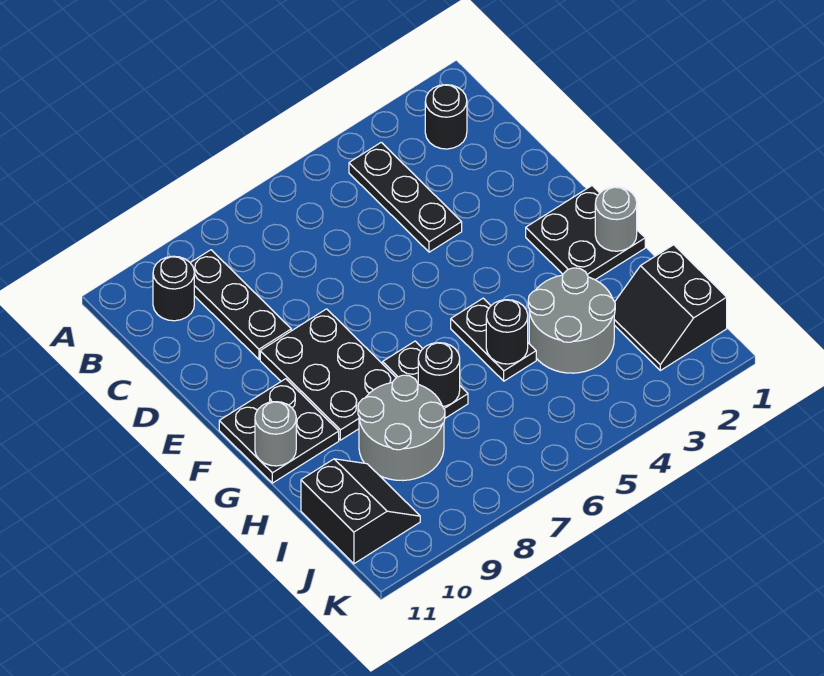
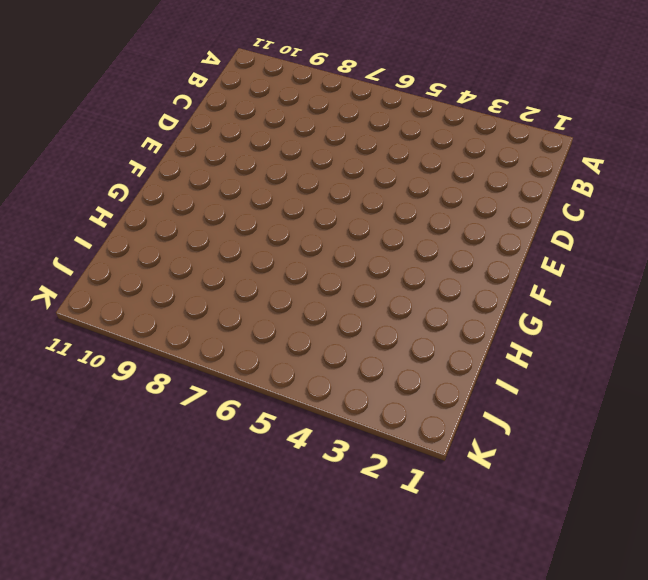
none -> black round brick B2 level 1
none -> black plate B4:D4 level 1
none -> black plate B9:D9 level 1

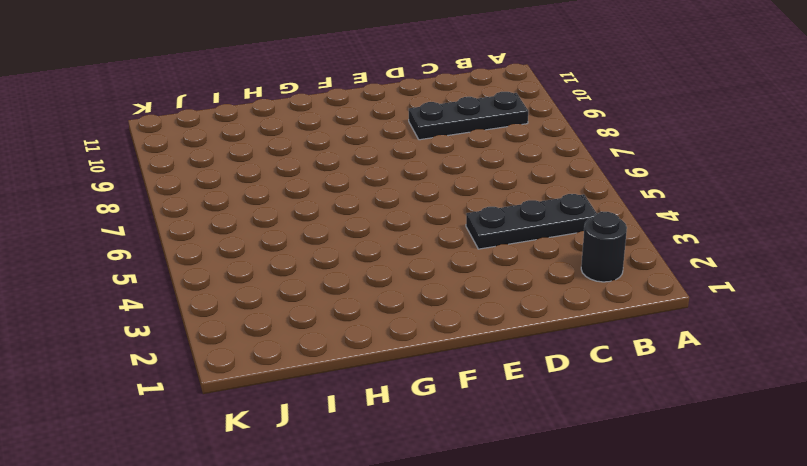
none -> black round brick B10 level 1
none -> black plate E8:G9 level 1
none -> black plate F1:G2 level 1

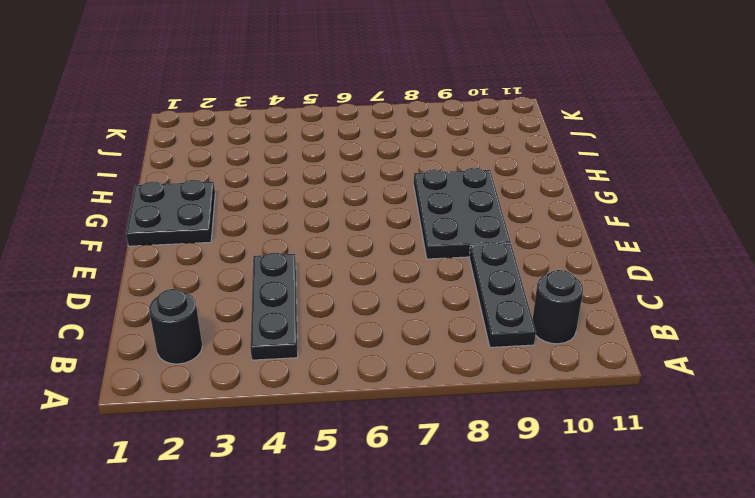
none -> black plate F10:G11 level 1
none -> black plate G5:H5 level 1
none -> black plate G7:H7 level 1

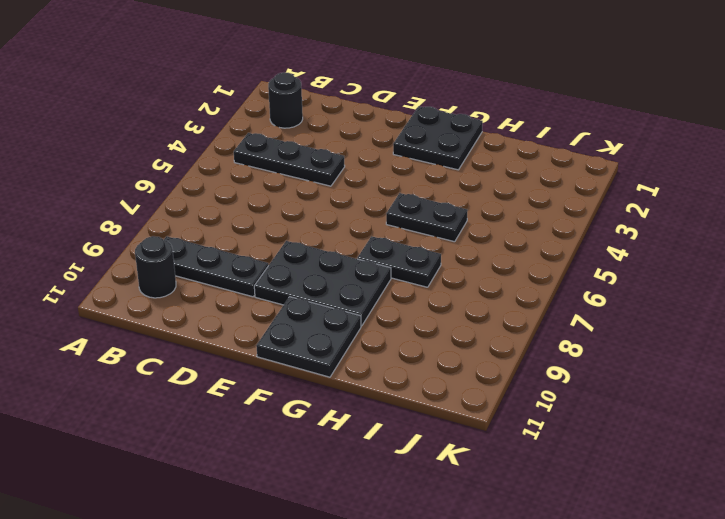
none -> grey round brick H3:I4 level 1
none -> grey round brick H8:I9 level 1
none -> black slope I1:J2 level 1 top 1

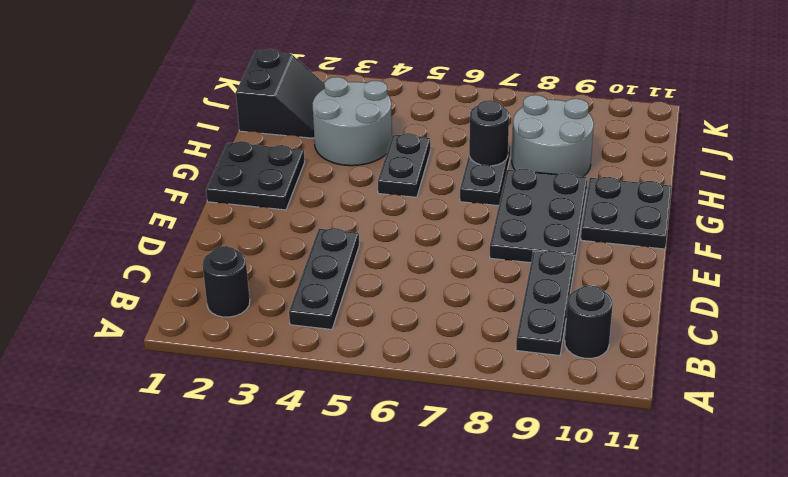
none -> black slope I10:J11 level 1 top 11
none -> grey round brick G1 level 2
none -> grey round brick G11 level 2

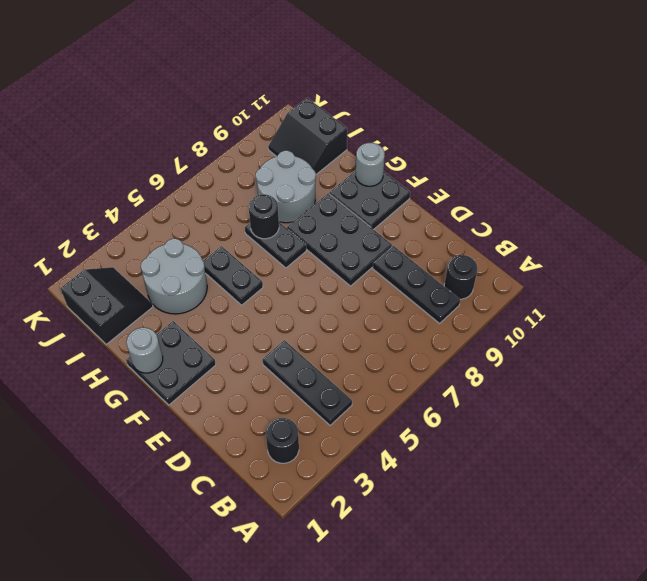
none -> black round brick H5 level 2

